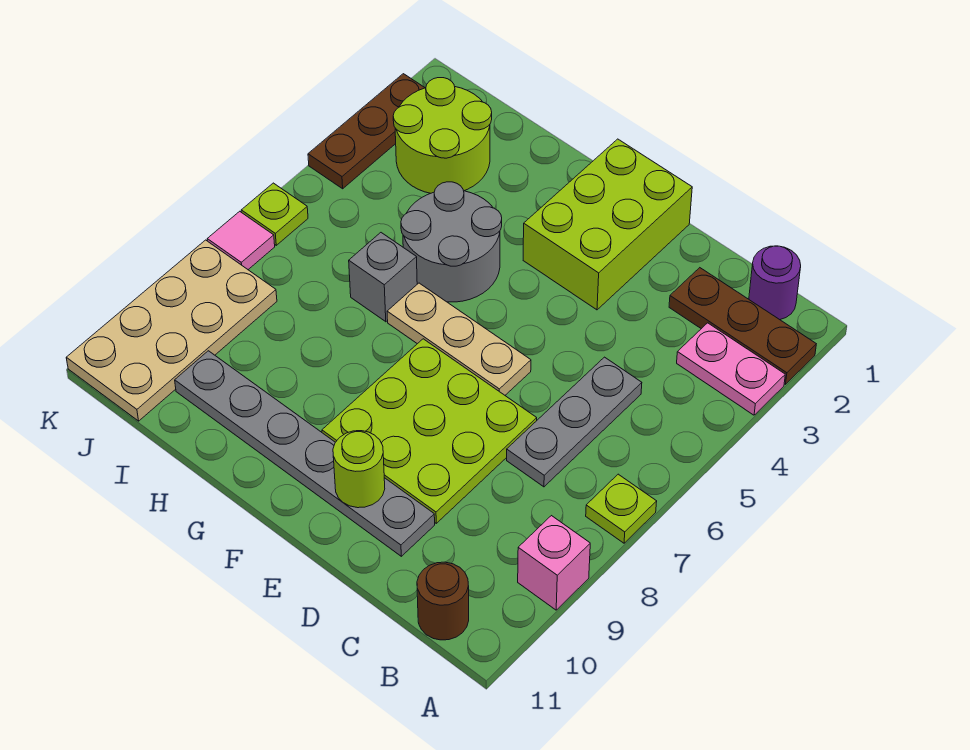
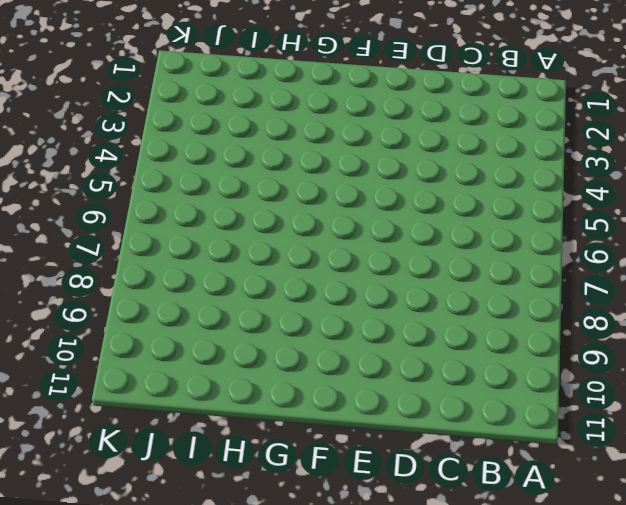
none -> brown plate A2:C2 level 1
none -> pink plate A3:B3 level 1
none -> lime plate A7 level 1

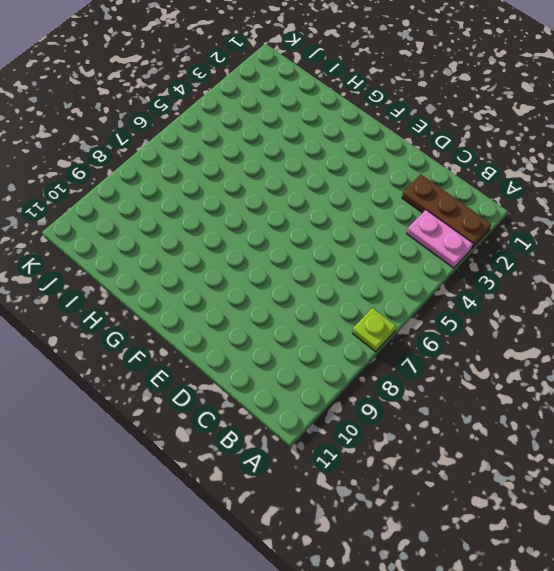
none -> pink brick A9 level 1
none -> purple round brick B1 level 1
none -> brown round brick B11 level 1

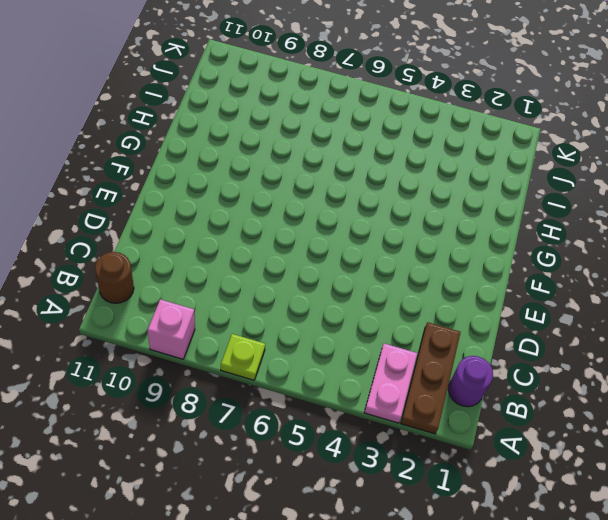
none -> grey plate C5:C7 level 1
none -> lime plate D7:F9 level 1
none -> grey plate D10:I10 level 1

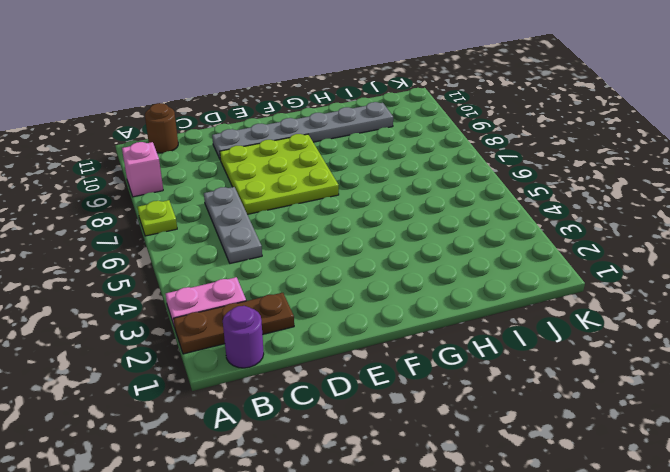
none -> lime brick E1:F3 level 1
none -> tan plate E6:G6 level 1
none -> grey round brick G4:H5 level 1

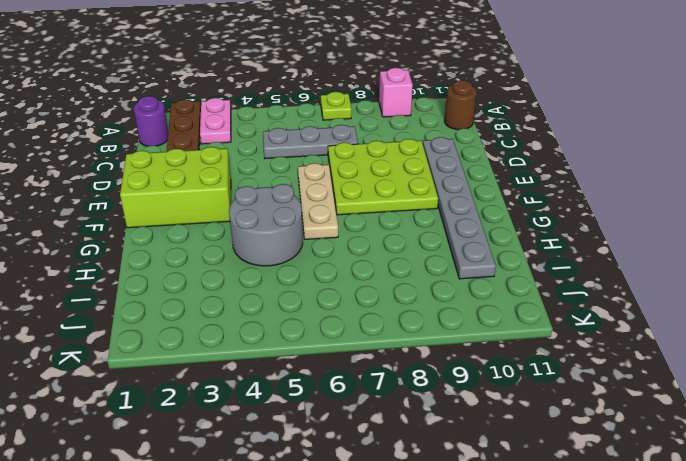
none -> grey brick H6 level 1
none -> lime round brick I2:J3 level 1
none -> tan plate J8:K11 level 1

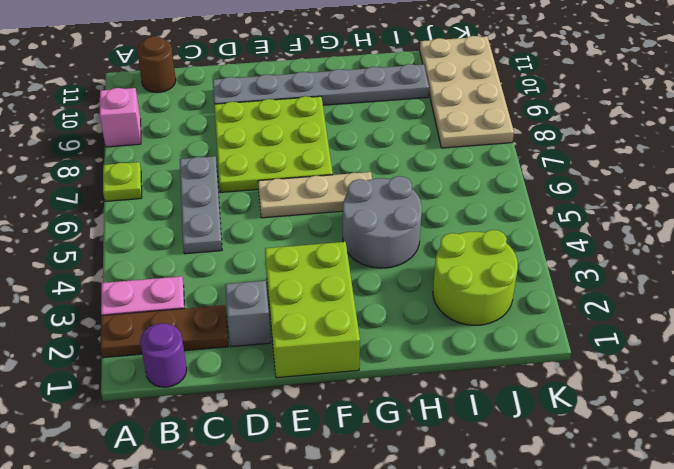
grey brick D2 level 1 -> grey brick H6 level 1
none -> brown plate K2:K4 level 1
none -> lime plate K6 level 1
none -> pink tile K7 level 1

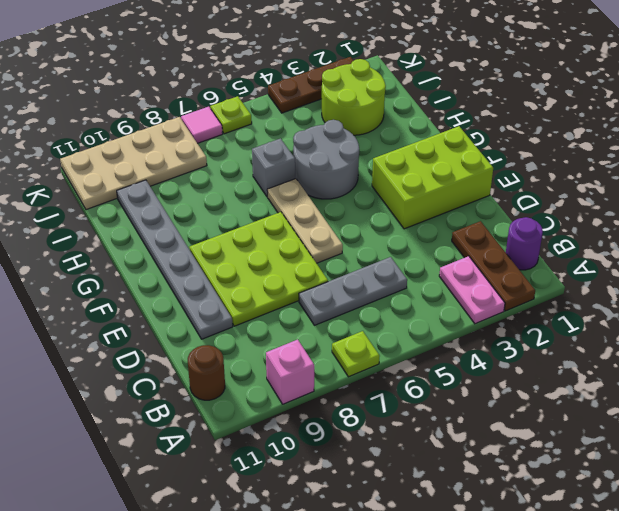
none -> lime round brick E10 level 2

